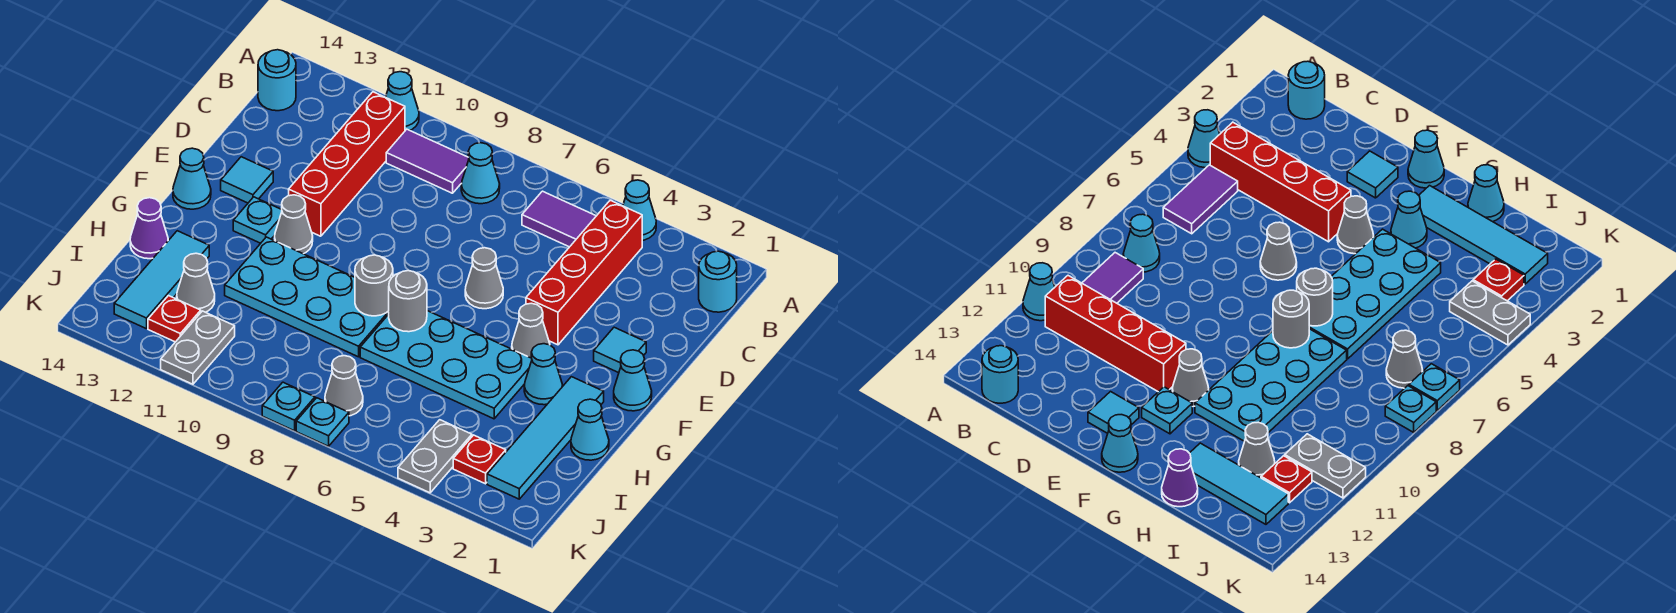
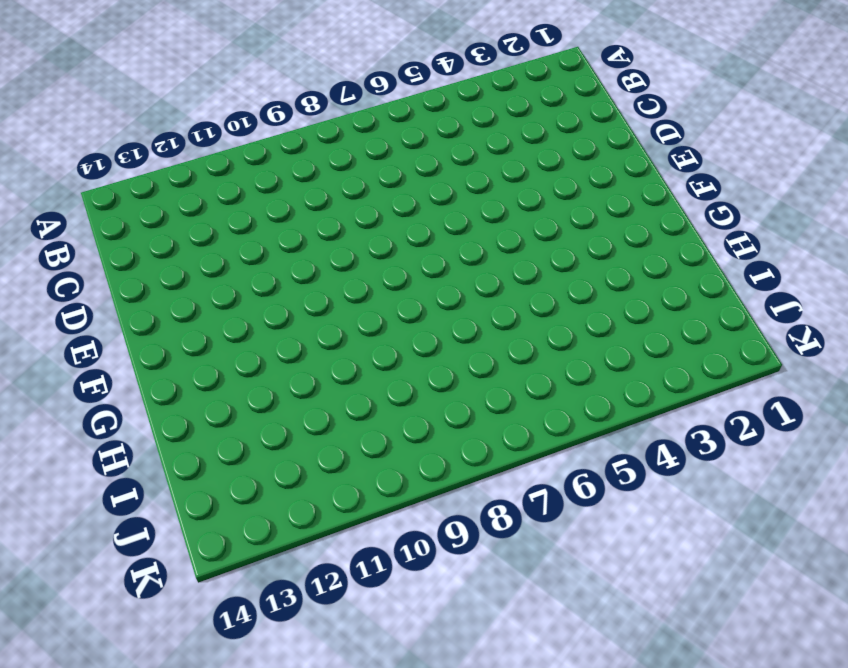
none -> cyan cone A4 level 1
none -> cyan cone A11 level 1
none -> cyan round brick B1 level 1
none -> red brick B4:E4 level 1

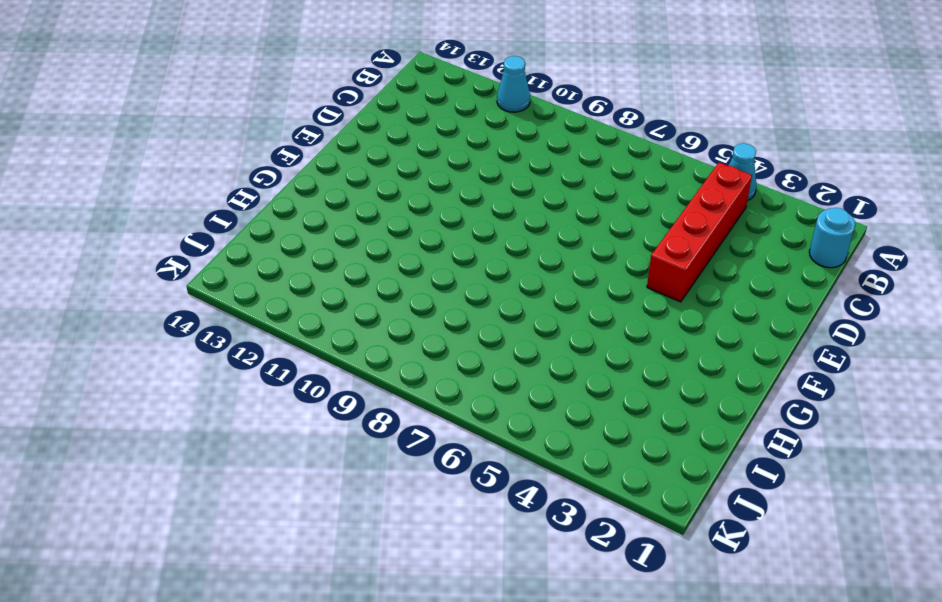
none -> purple tile B5:B6 level 1
none -> cyan cone B8 level 1
none -> purple tile B9:B10 level 1
none -> red brick B11:E11 level 1

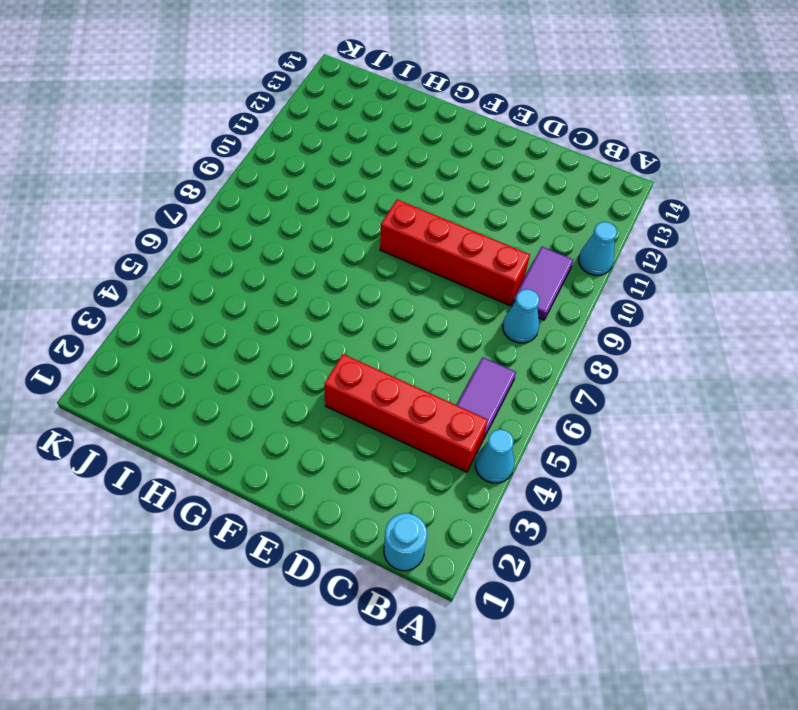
red brick C9:F9 level 1 -> red brick B11:E11 level 1
none -> cyan round brick B14 level 1
none -> cyan tile E2 level 1
none -> grey cone E6 level 1
none -> cyan tile E13 level 1

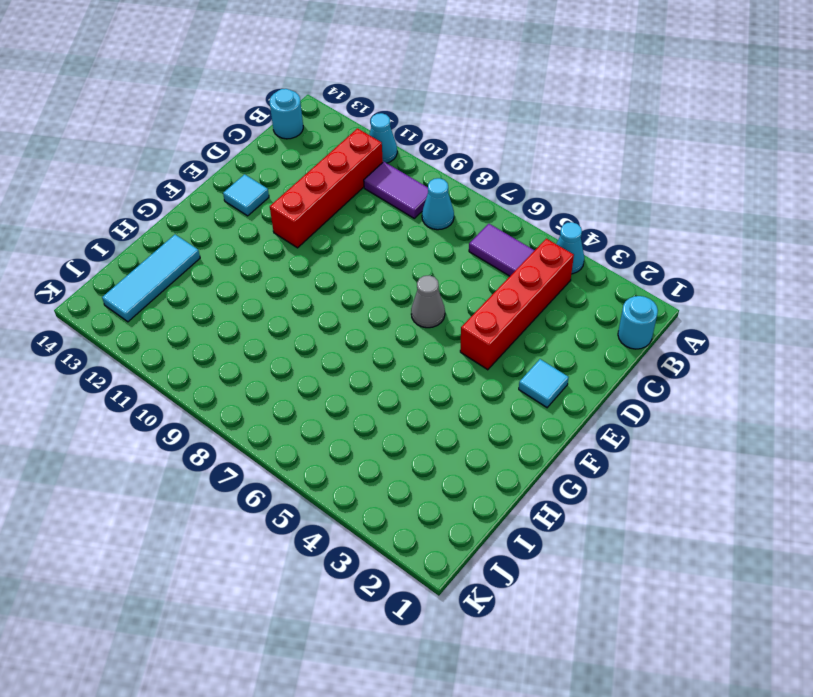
none -> cyan cone F1 level 1
none -> grey cone F4 level 1
none -> grey cone F11 level 1
none -> cyan plate F12 level 1

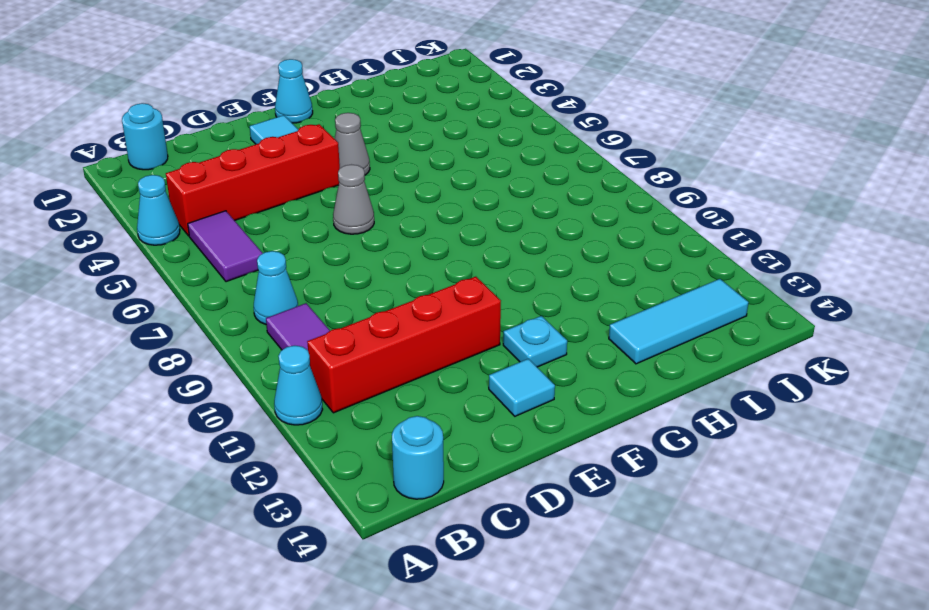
none -> grey cone F11 level 1
none -> cyan cone F14 level 1
none -> cyan tile G2:J2 level 1
none -> cyan cone G3 level 1

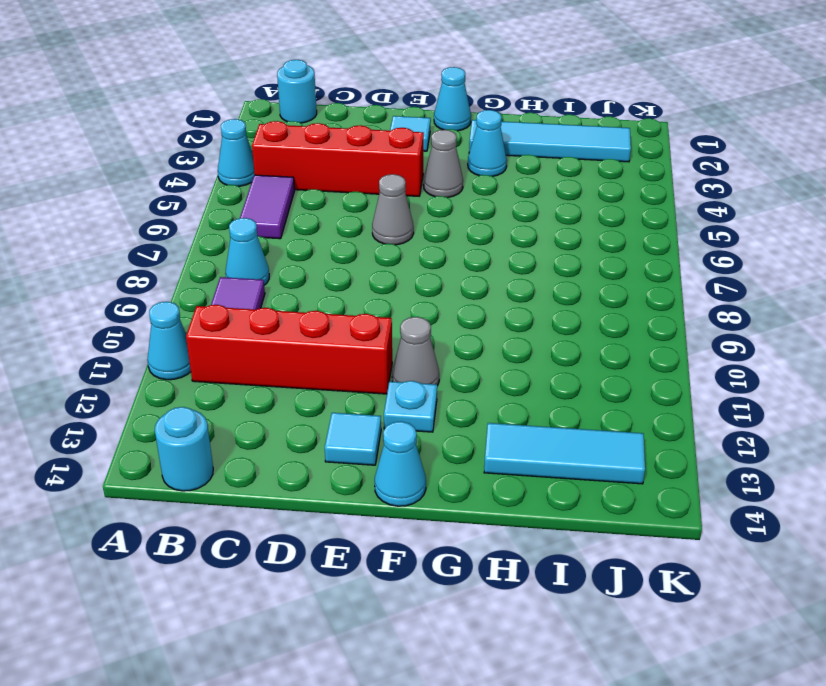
none -> cyan plate G4:H7 level 1
none -> cyan plate G8:H11 level 1
none -> cyan cone H1 level 1
none -> purple cone H14 level 1

